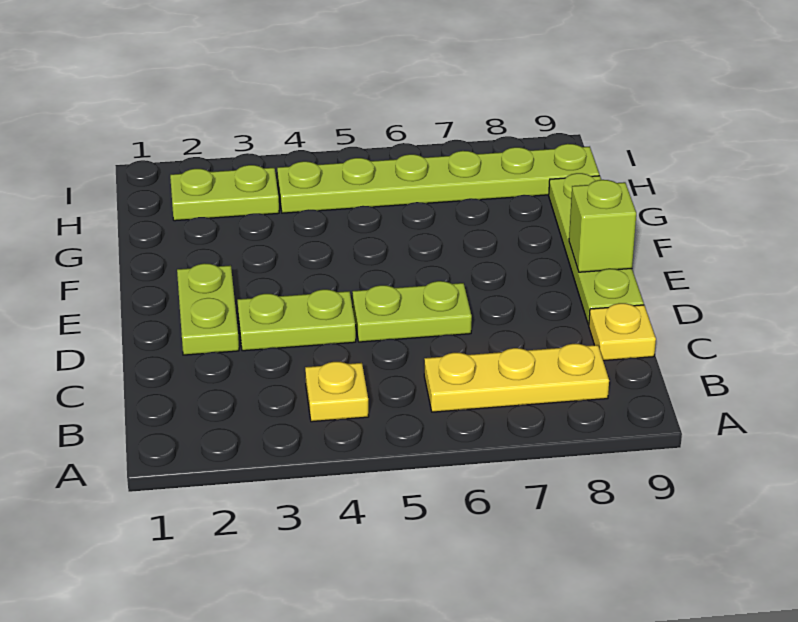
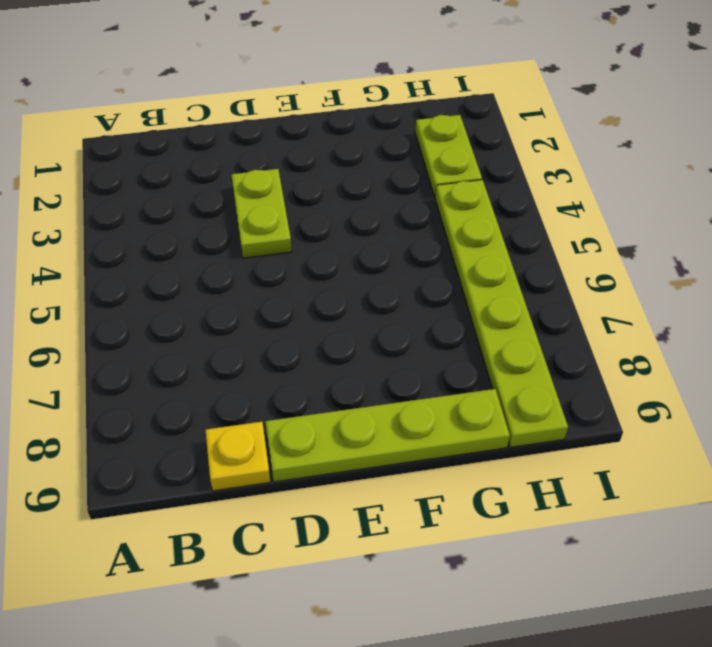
none -> yellow plate B4 level 1
none -> yellow plate B6:B8 level 1

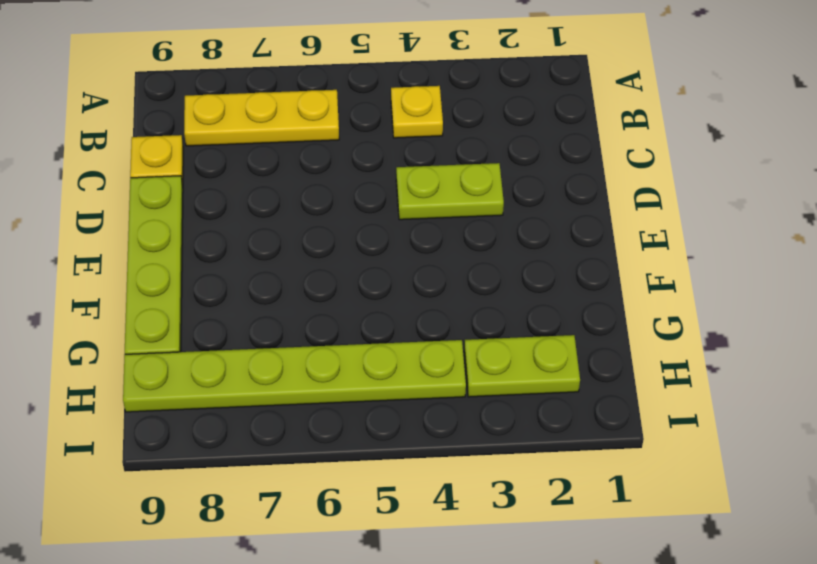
none -> lime plate D2:E2 level 1
none -> lime plate D5:D6 level 1

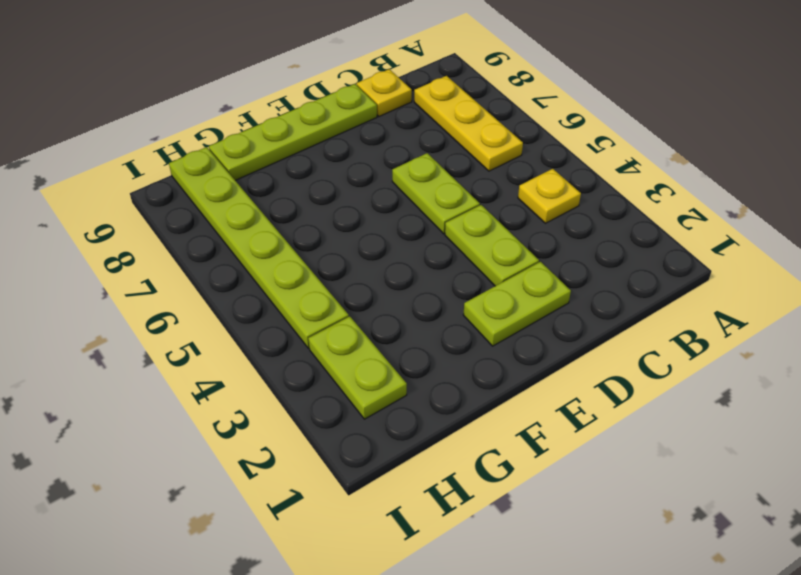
none -> lime brick E9 level 2

